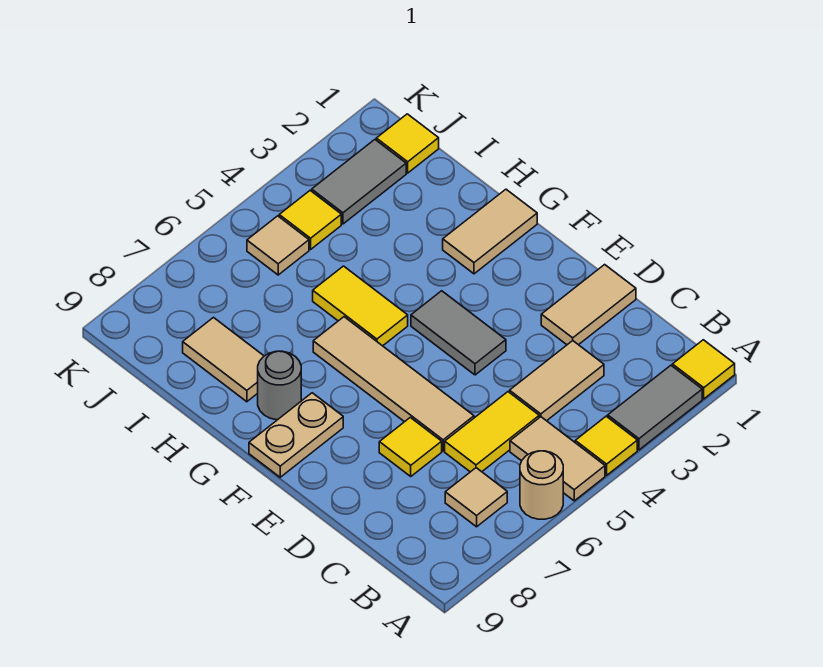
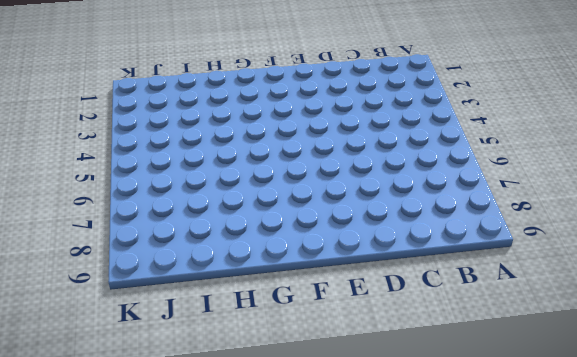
none -> yellow tile A1 level 1
none -> grey tile A2:A3 level 1
none -> yellow tile A4 level 1

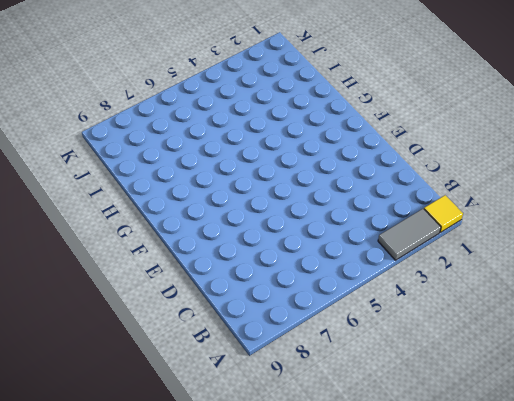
none -> yellow tile A4 level 1
none -> tan tile A5:B5 level 1
none -> tan round brick A6 level 1

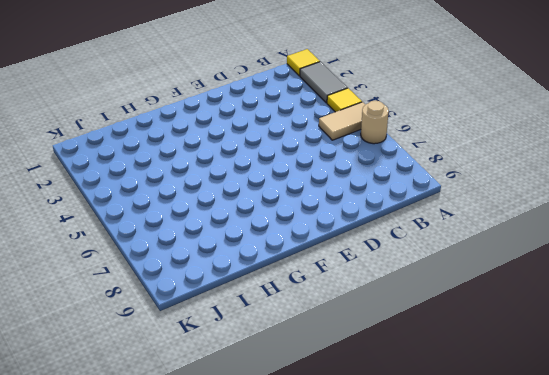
none -> tan tile B7 level 1
none -> tan tile C3:C4 level 1
none -> yellow tile C5:C6 level 1

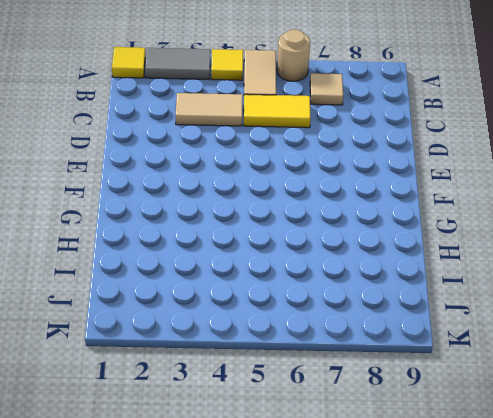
none -> tan tile D1:D2 level 1
none -> tan tile D6:G6 level 1
none -> yellow tile D7 level 1

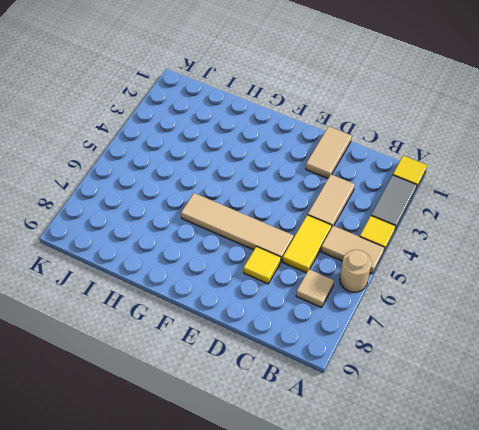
none -> grey tile E4:F4 level 1
none -> tan plate F8:F9 level 1
none -> tan tile G1:G2 level 1

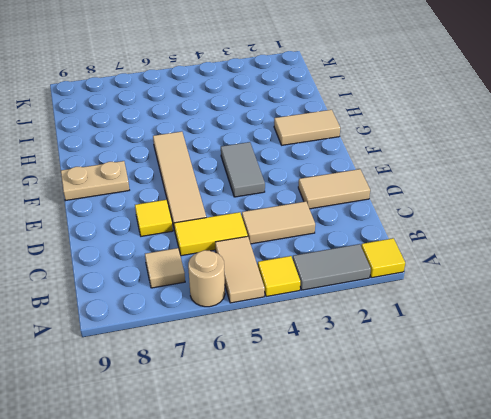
none -> yellow tile G5:H5 level 1
none -> grey round brick G8 level 1
none -> tan tile H8:I8 level 1

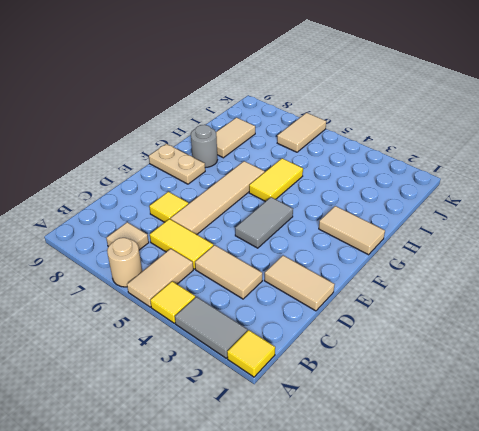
tan tile J6:K6 level 1 -> none
none -> yellow tile J1 level 1
none -> grey tile J2:J3 level 1
none -> yellow tile J4 level 1

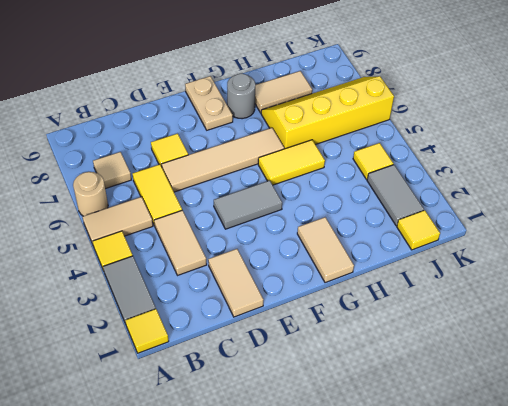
yellow slope H6:K7 level 1 top 6 -> none
none -> tan tile J5 level 1

